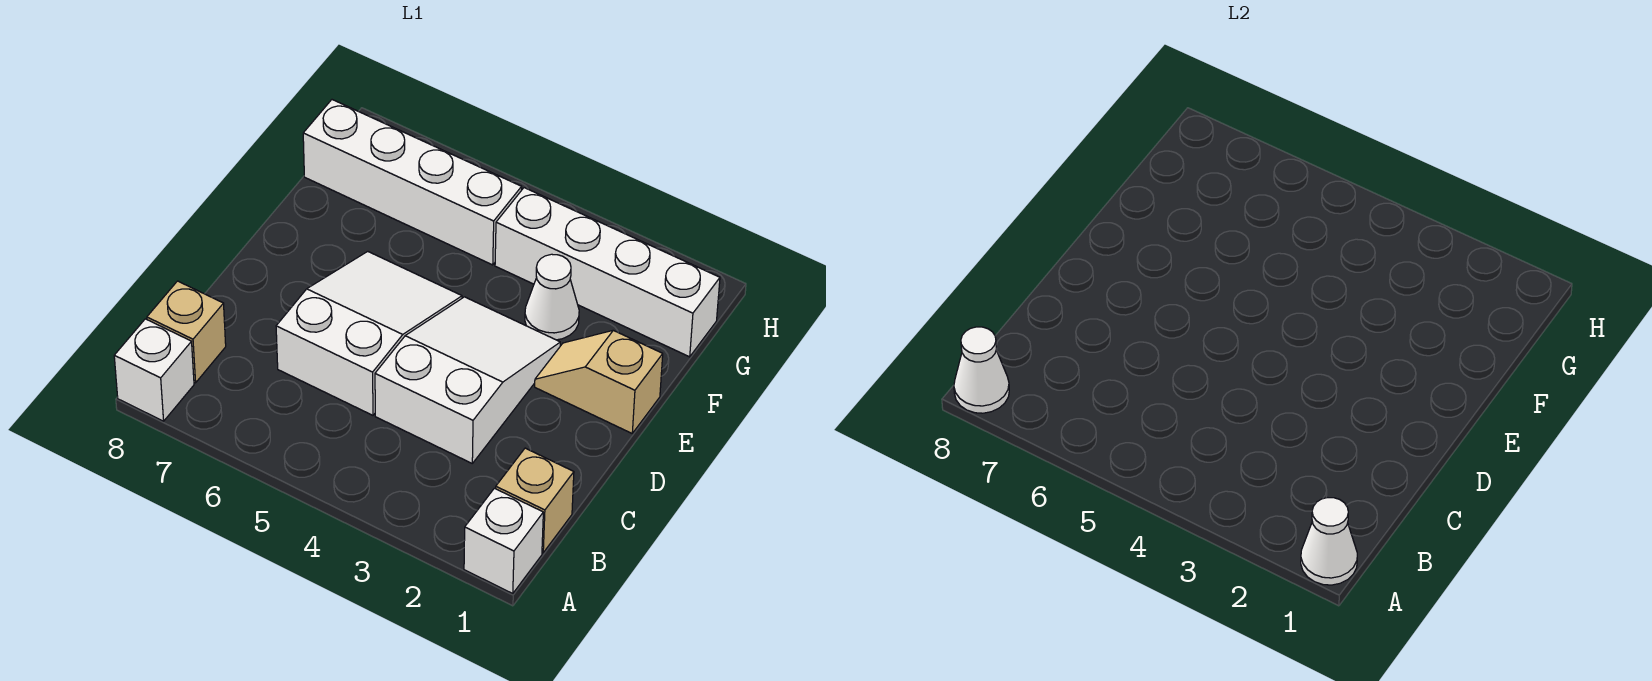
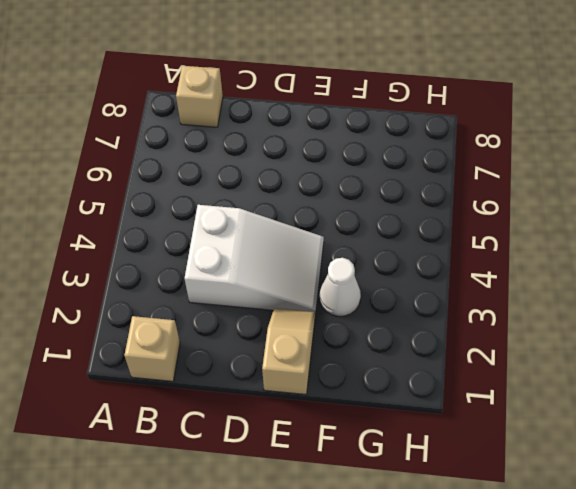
none -> white brick A1 level 1
none -> white brick A8 level 1
none -> white slope C5:E6 level 1 top C

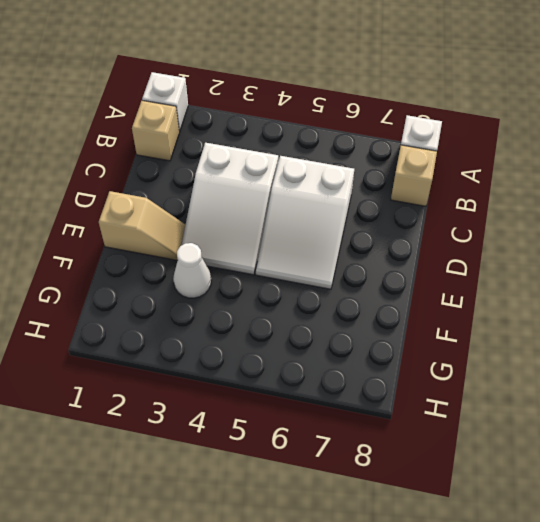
none -> white brick G1:G4 level 1
none -> white brick G5:G8 level 1
none -> white cone A1 level 2

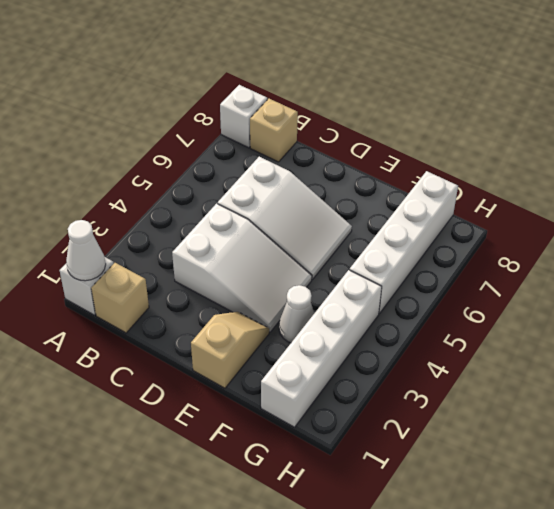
none -> white cone A8 level 2

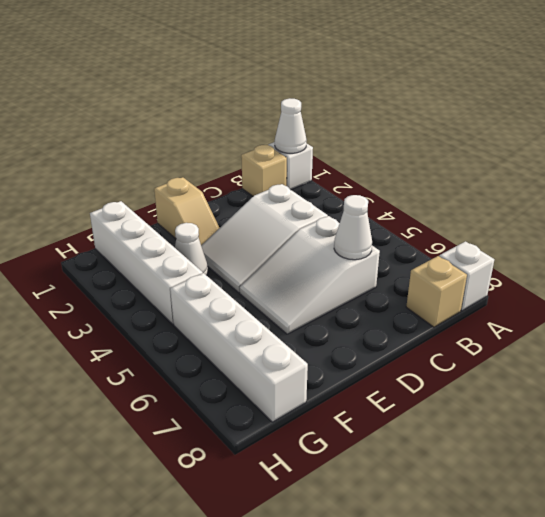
white cone C6 level 2 -> white cone A8 level 2

